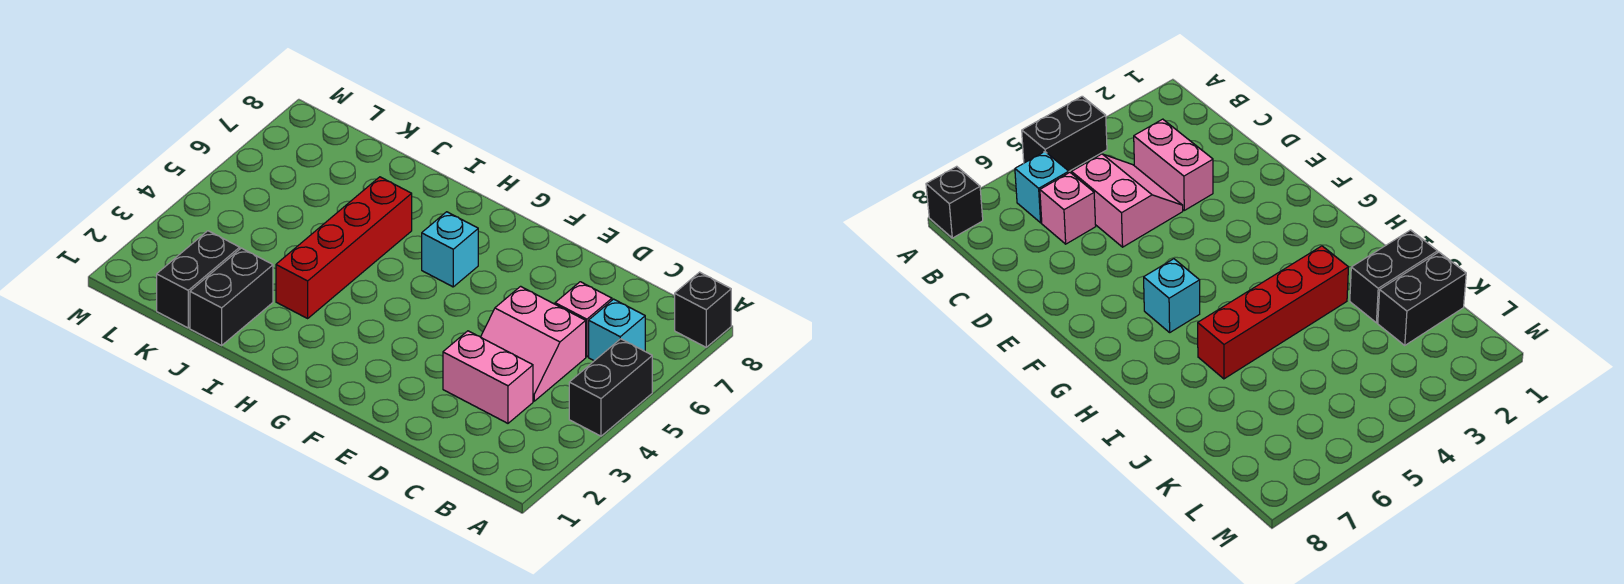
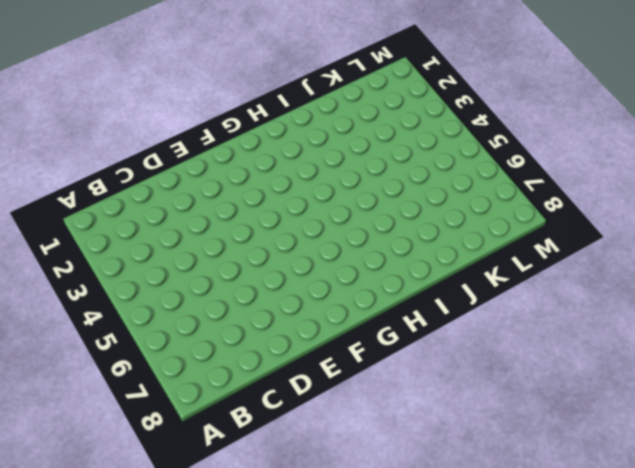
none -> black brick A4:A5 level 1
none -> black brick A8 level 1

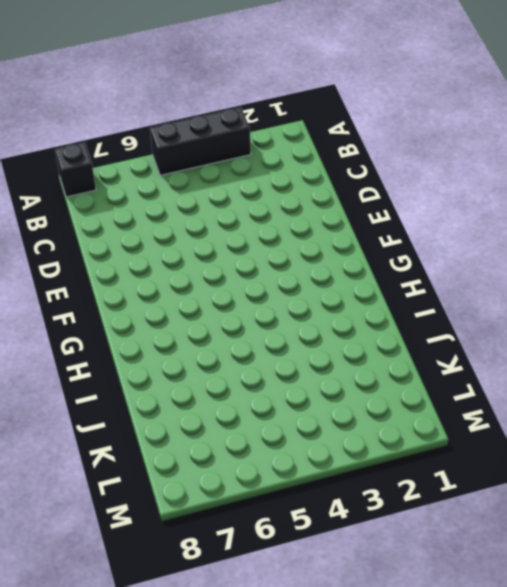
black brick A3:A5 level 1 -> black brick A4:A5 level 1
none -> cyan brick B6 level 1
none -> pink brick C3:D3 level 1

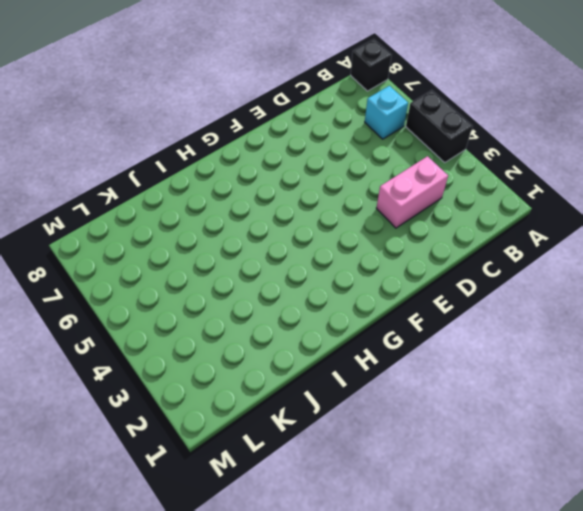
none -> pink slope C4:D5 level 1 top 5
none -> pink brick C6 level 1

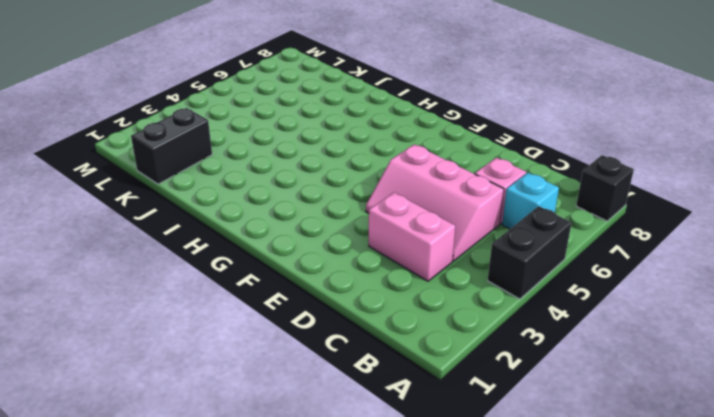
pink slope C4:E5 level 1 top 5 -> pink slope C4:D5 level 1 top 5
none -> cyan brick G6 level 1
none -> red brick I3:I6 level 1

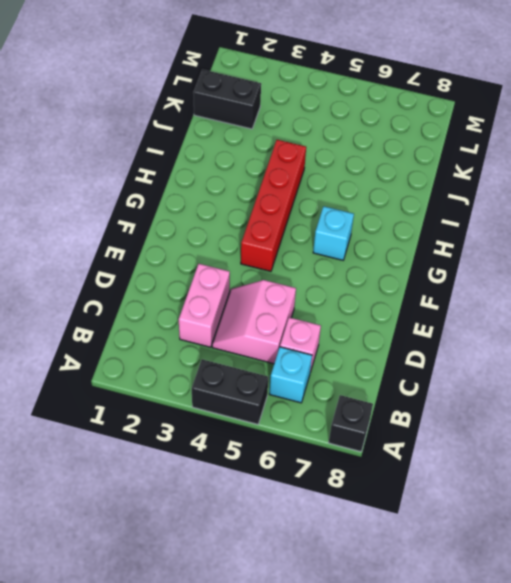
red brick F4:I4 level 1 -> red brick I3:I6 level 1
none -> black brick J1:J2 level 1

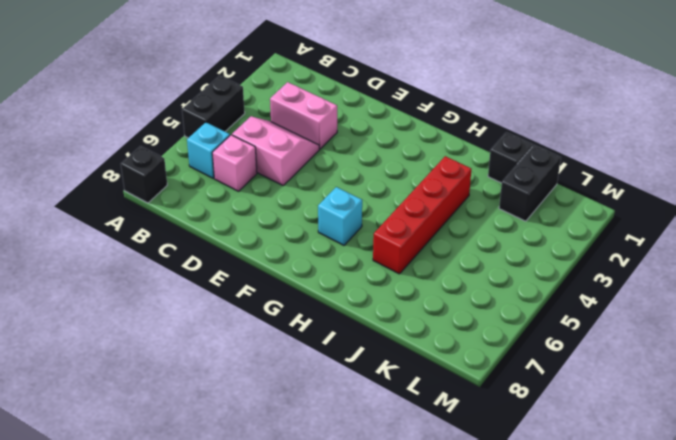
black brick J1 level 1 -> black brick J1:J2 level 1

